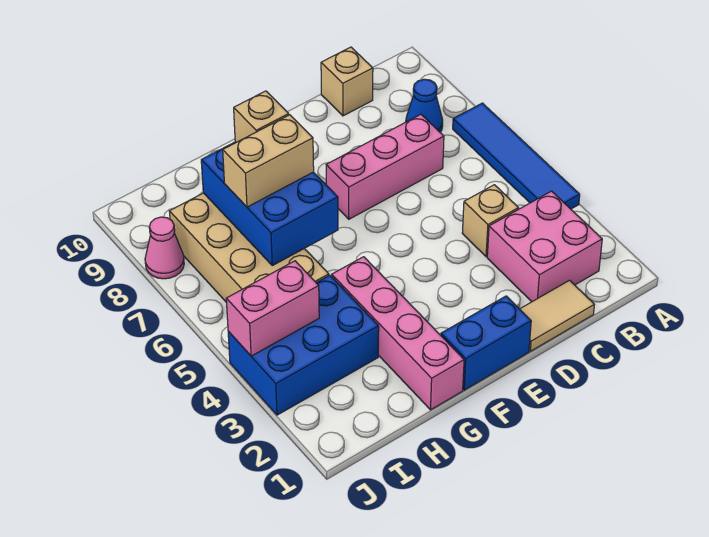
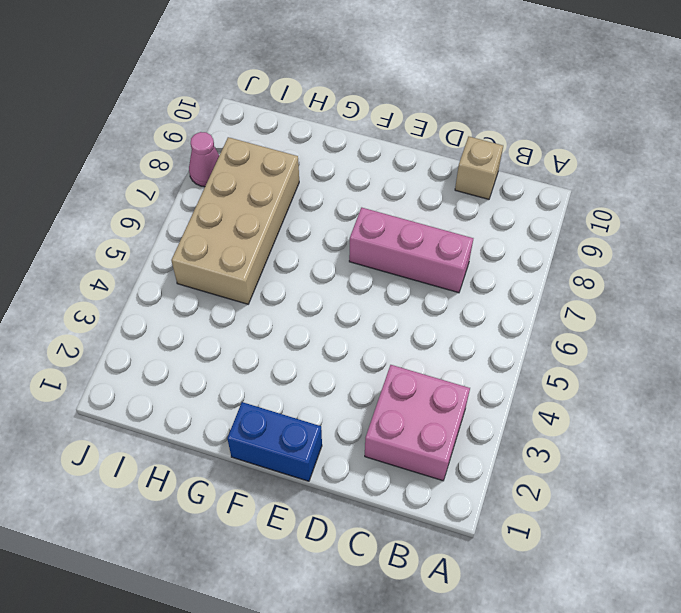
none -> blue tile A4:A7 level 1
none -> blue cone B8 level 1
none -> tan tile C1:D1 level 1

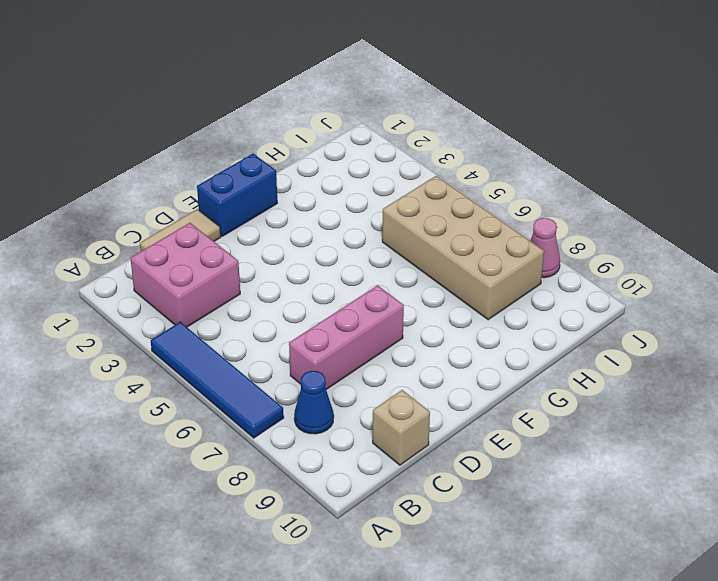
none -> tan brick C4 level 1
none -> pink brick G1:G4 level 1
none -> blue brick H3:J4 level 1

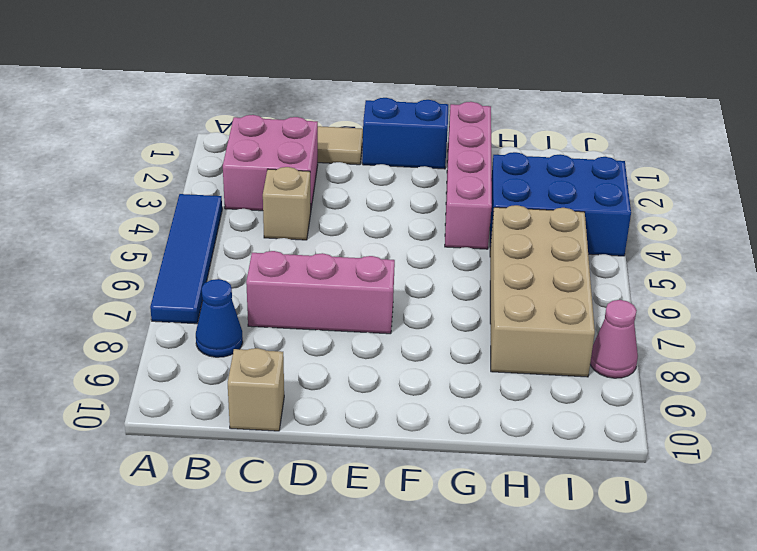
none -> blue brick G6:H8 level 2
none -> pink brick I4:J4 level 2
none -> tan brick G7:H7 level 3

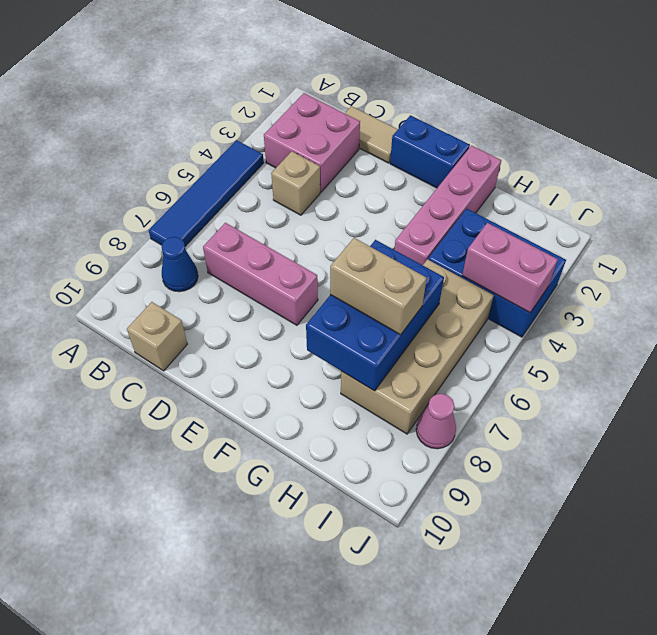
none -> tan brick G8 level 3

